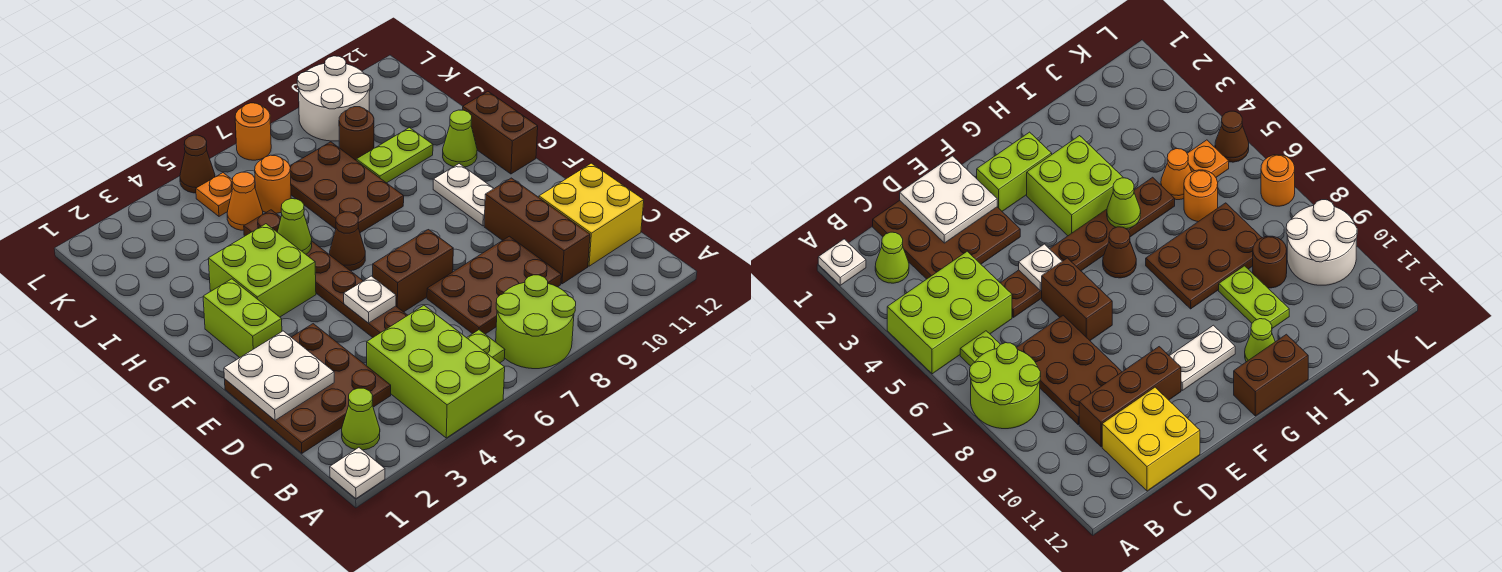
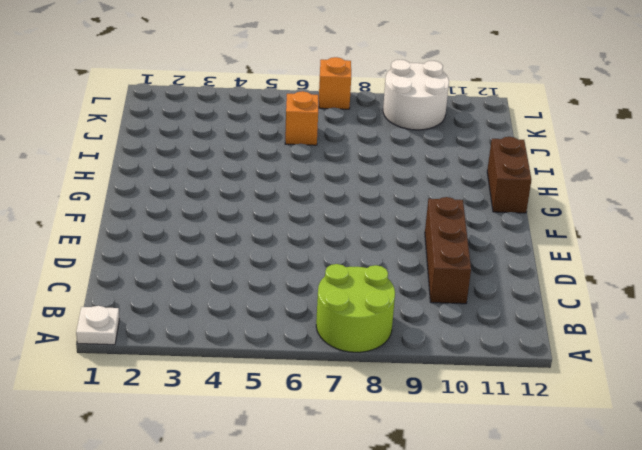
orange brick J6 level 1 -> orange round brick J6 level 1
orange brick L7 level 1 -> orange round brick L7 level 1
none -> lime brick A4:C5 level 1
none -> lime cone B2 level 1
none -> lime plate B6 level 1

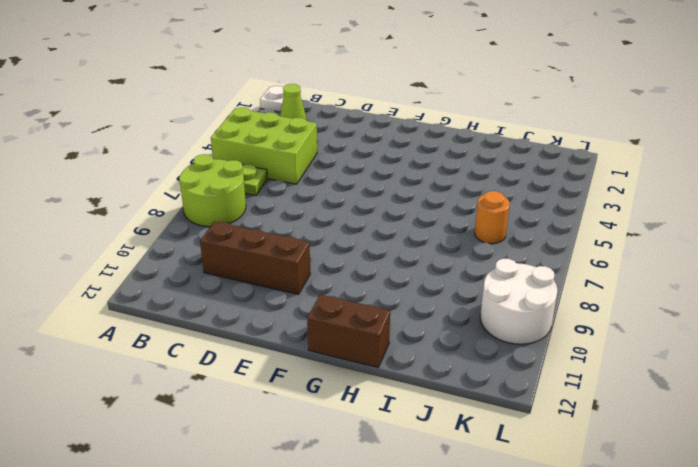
none -> brown plate C1:E3 level 1
none -> brown plate C7:D9 level 1
none -> yellow brick C11:D12 level 1

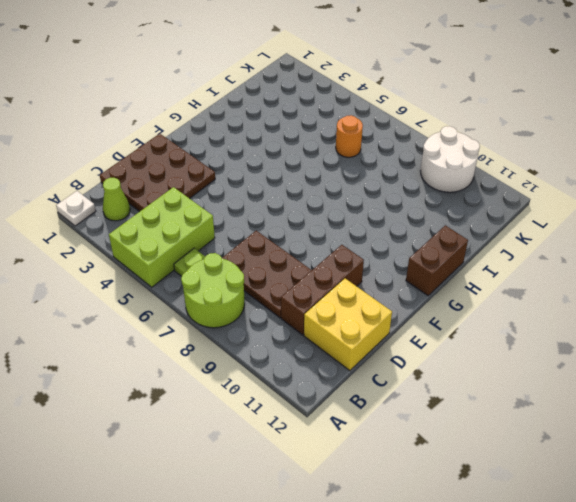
none -> brown plate D5:I5 level 1
none -> brown brick E6:E7 level 1
none -> lime brick F2:G2 level 1

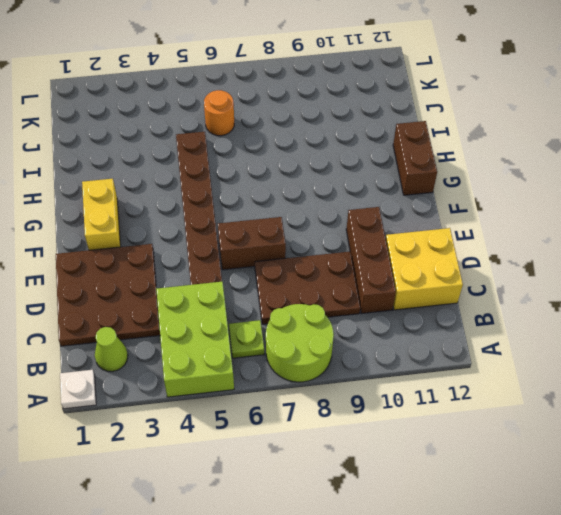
yellow brick F2:G2 level 1 -> lime brick F2:G2 level 1
none -> white plate F10:G10 level 1
none -> lime brick G3:H4 level 1
none -> brown cone G6 level 1

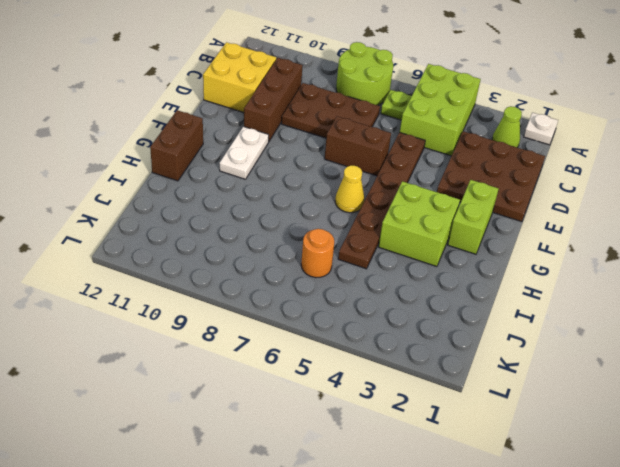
yellow cone G6 level 1 -> brown cone G6 level 1
none -> brown plate H7:J8 level 1
none -> lime cone H11 level 1
none -> lime plate I9:I10 level 1

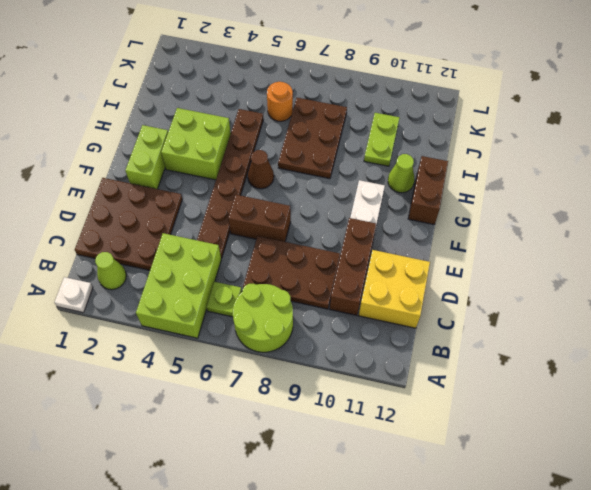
lime plate I10:J10 level 1 -> lime plate I9:I10 level 1
none -> orange cone J5 level 1
none -> brown round brick J9 level 1
none -> orange plate K5 level 1

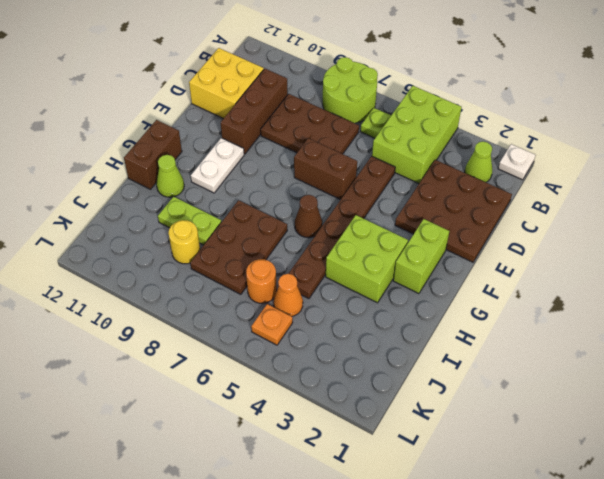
yellow round brick J9 level 1 -> brown round brick J9 level 1
none -> white round brick K9:L10 level 1
none -> brown cone L5 level 1
none -> orange round brick L7 level 1

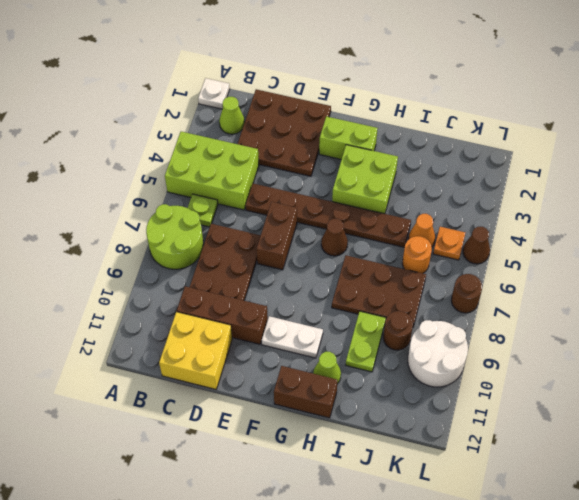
brown round brick L7 level 1 -> orange round brick L7 level 1
none -> white plate D1:E2 level 2
none -> white plate E5 level 2
none -> lime cone H5 level 2

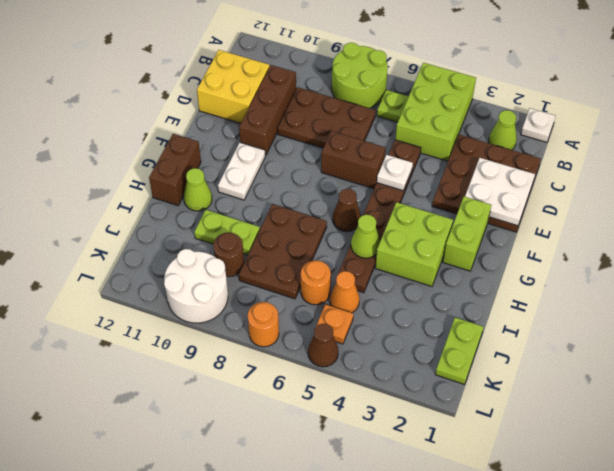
lime plate J1:K1 level 1 -> none

